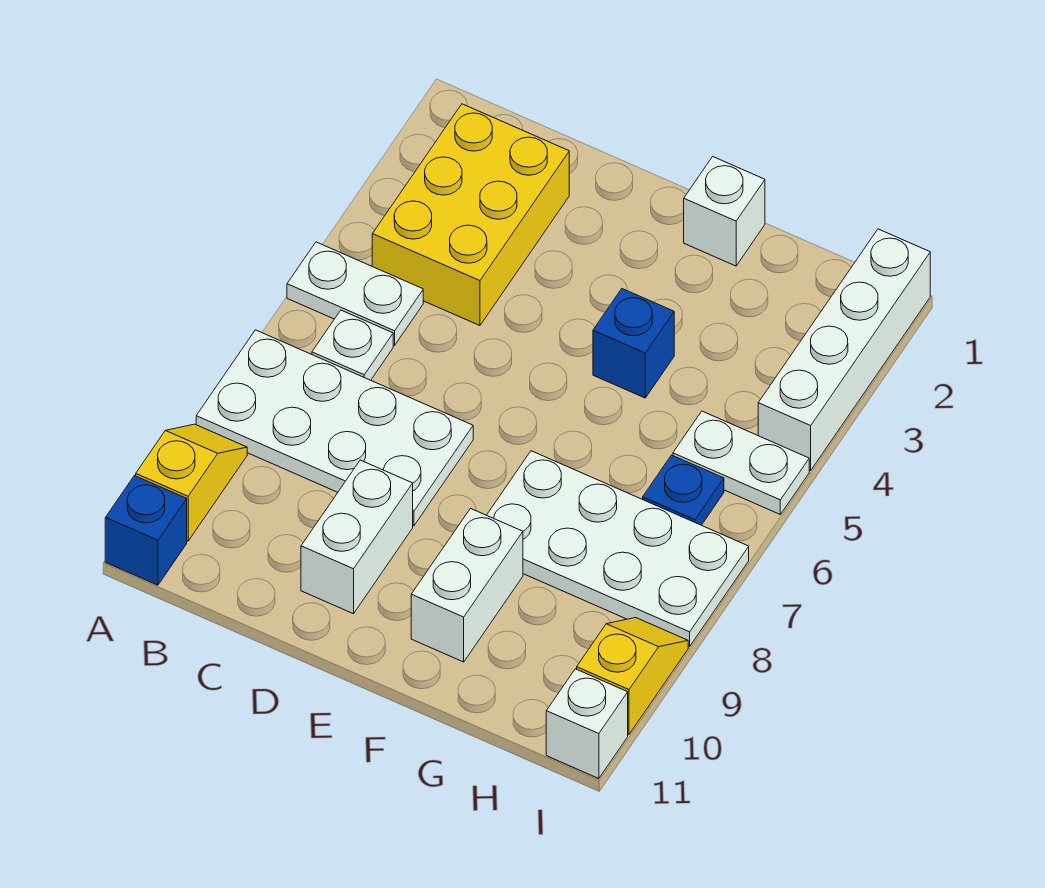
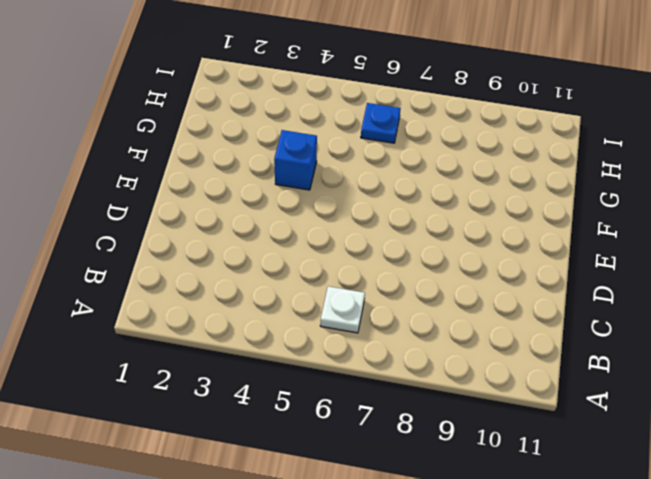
none -> white plate A5:B5 level 1
none -> white plate A7:D8 level 1
none -> yellow slope A9:A10 level 1 top 10

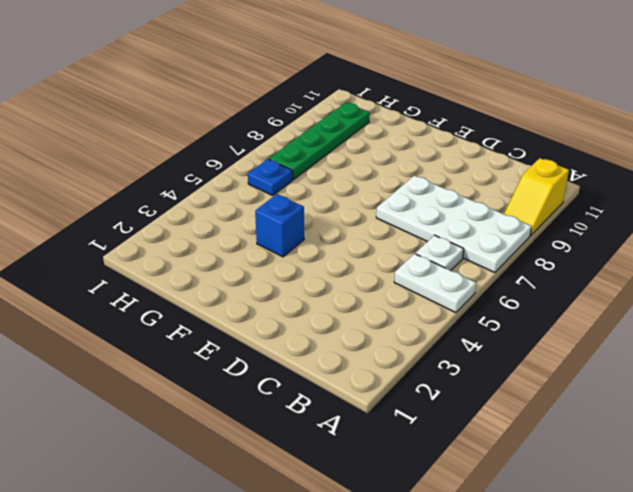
green plate H7:H10 level 1 -> white plate F7:I8 level 1
none -> blue brick A11 level 1
none -> yellow brick B2:C4 level 1
none -> white brick D9:D10 level 1

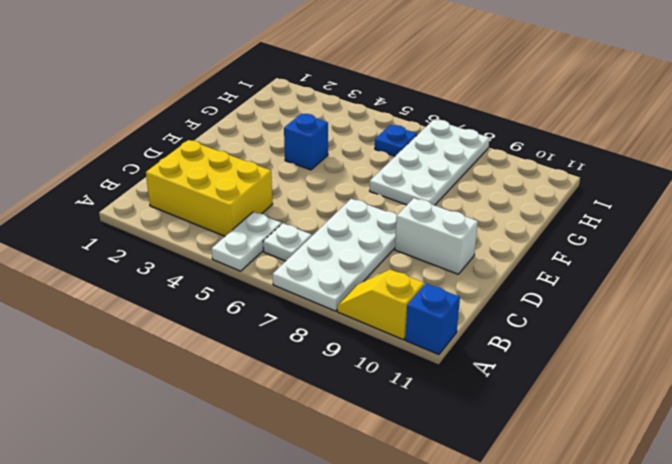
none -> white brick F1 level 1
none -> white brick F9:F10 level 1
none -> white plate H5:I5 level 1

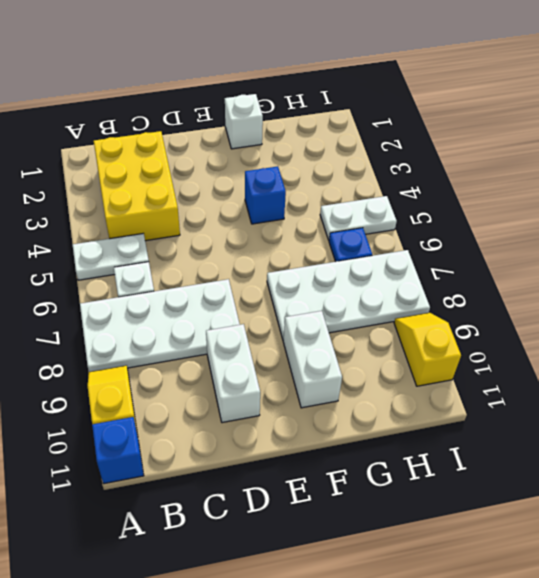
none -> white brick I1:I4 level 1
none -> white brick I11 level 1

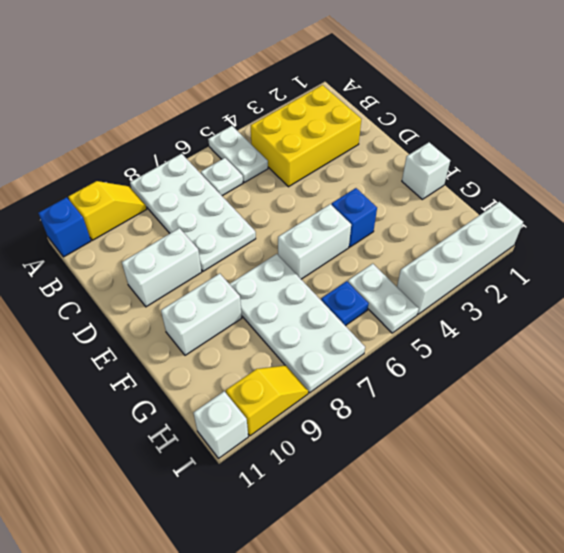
white brick F5:F6 level 1 -> none

